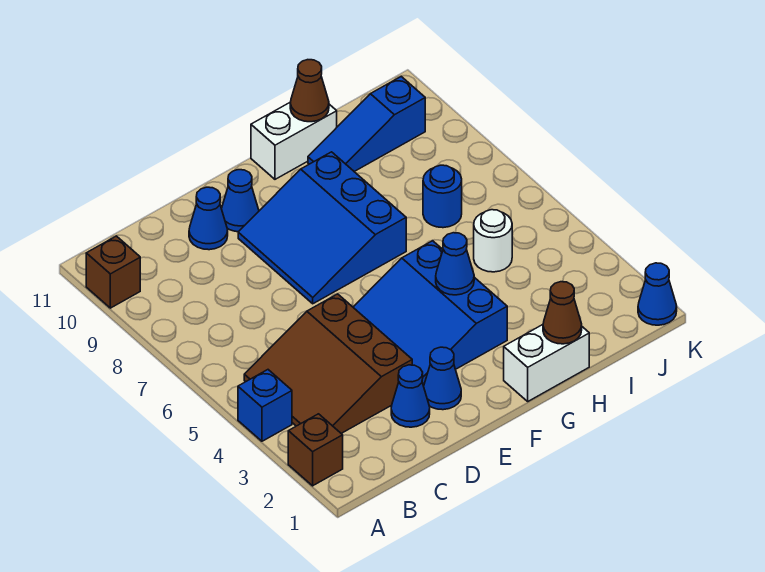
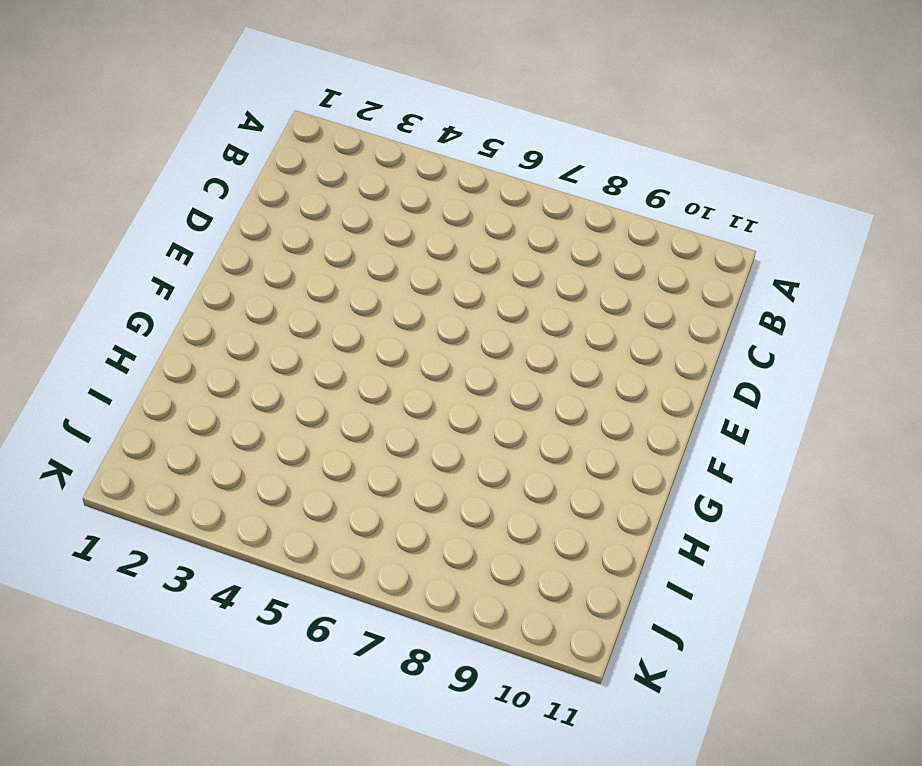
none -> brown brick A2 level 1
none -> blue brick A4 level 1
none -> brown brick A10 level 1

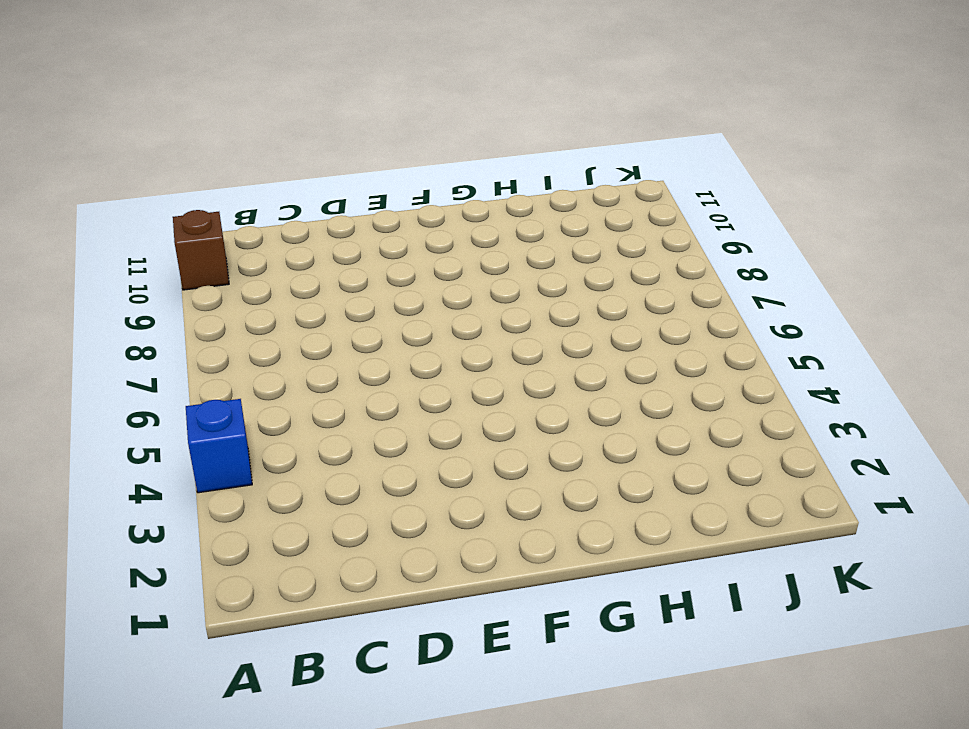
none -> brown brick A2 level 1
none -> brown slope B3:D5 level 1 top D
none -> blue cone D2 level 1

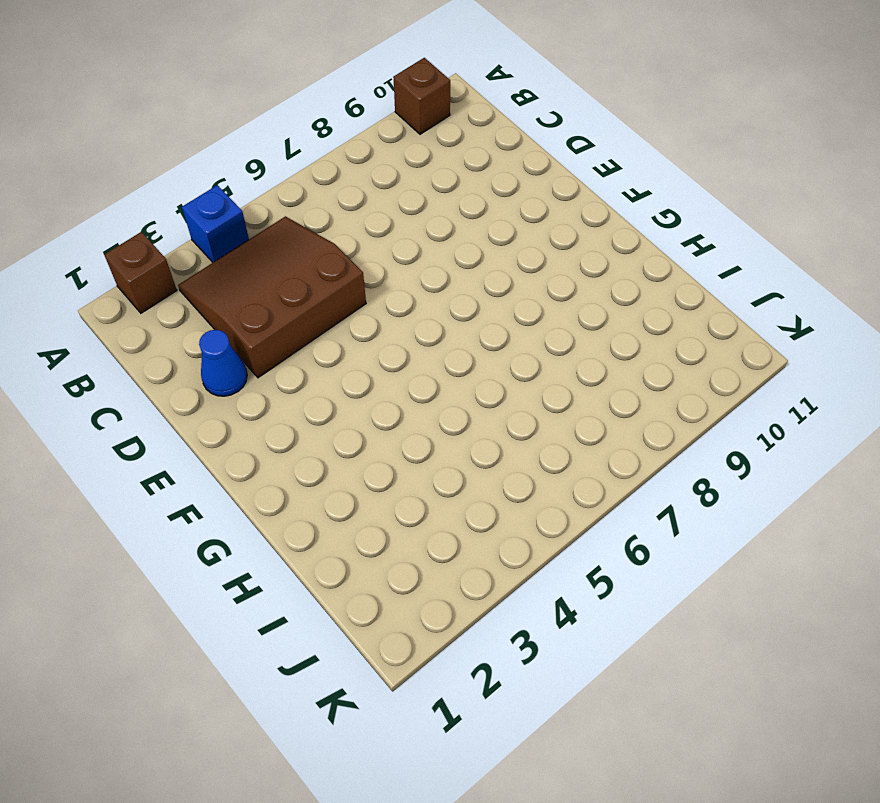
none -> blue cone D10 level 1
none -> blue cone E2 level 1
none -> blue slope E3:G5 level 1 top G

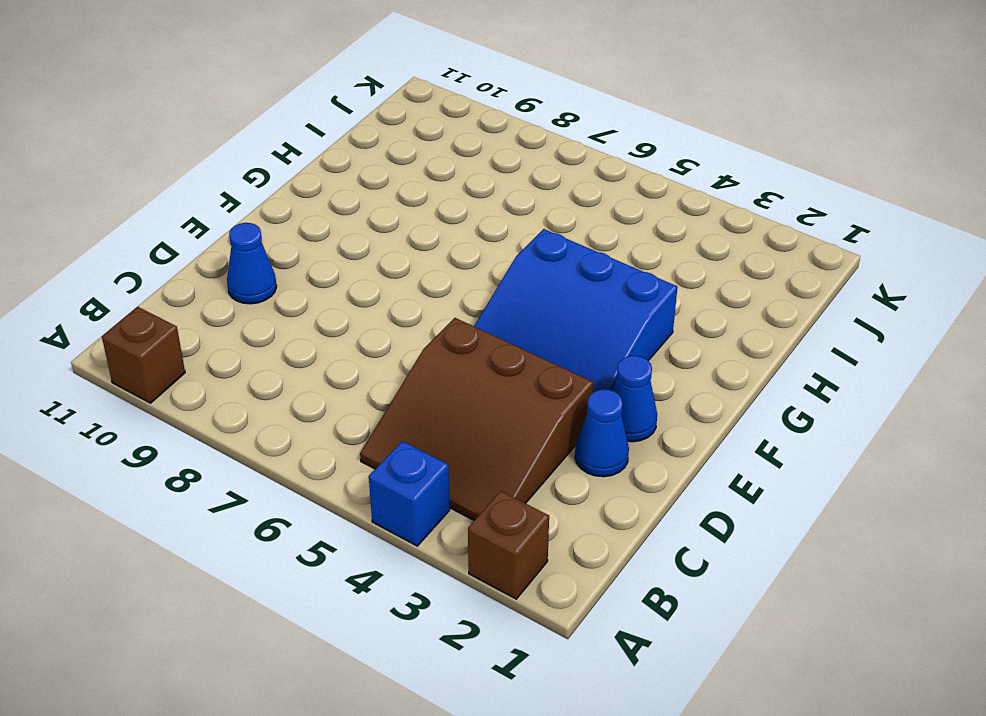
none -> blue slope E7:G9 level 1 top G
none -> blue cone E10 level 1
none -> white brick G1:H1 level 1

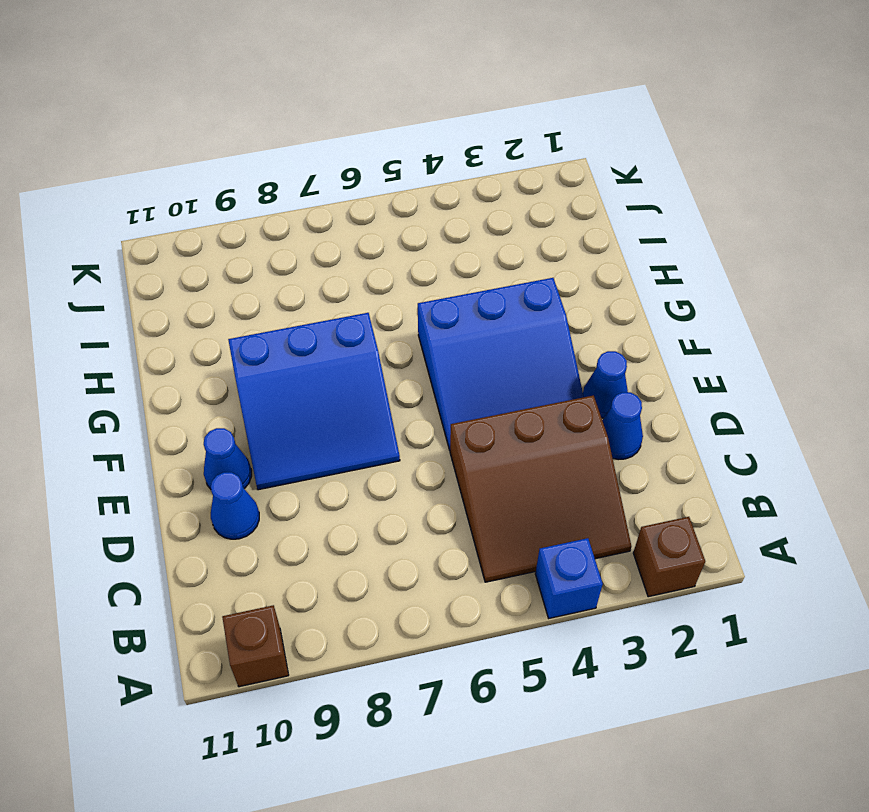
none -> white brick G1:H1 level 1
none -> white brick G11:H11 level 1
none -> blue slope H10:J10 level 1 top J

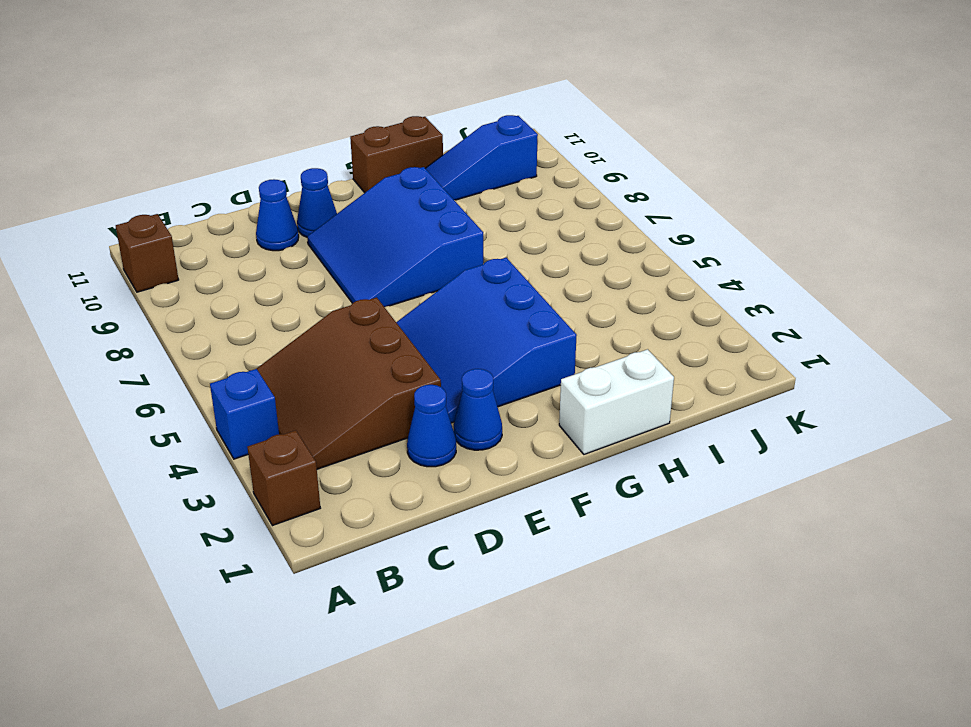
brown brick G11:H11 level 1 -> white brick G11:H11 level 1
none -> white round brick I5 level 1
none -> blue round brick I7 level 1
none -> blue cone K1 level 1

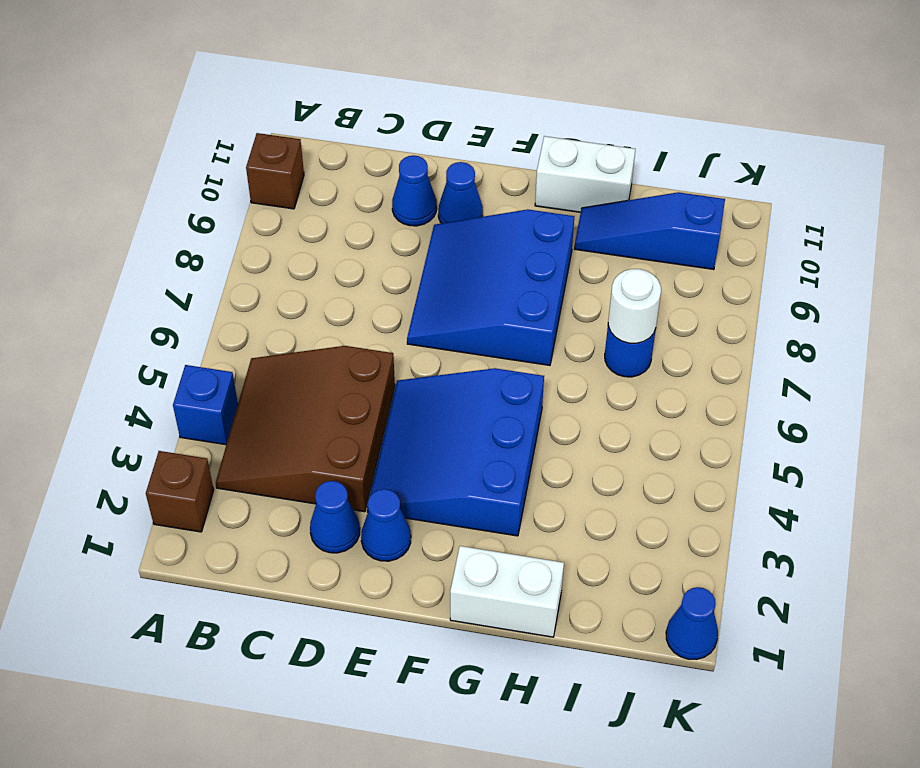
white round brick I7 level 2 -> white round brick I5 level 1
none -> blue cone G4 level 2
none -> brown cone H1 level 2
none -> brown cone H11 level 2

